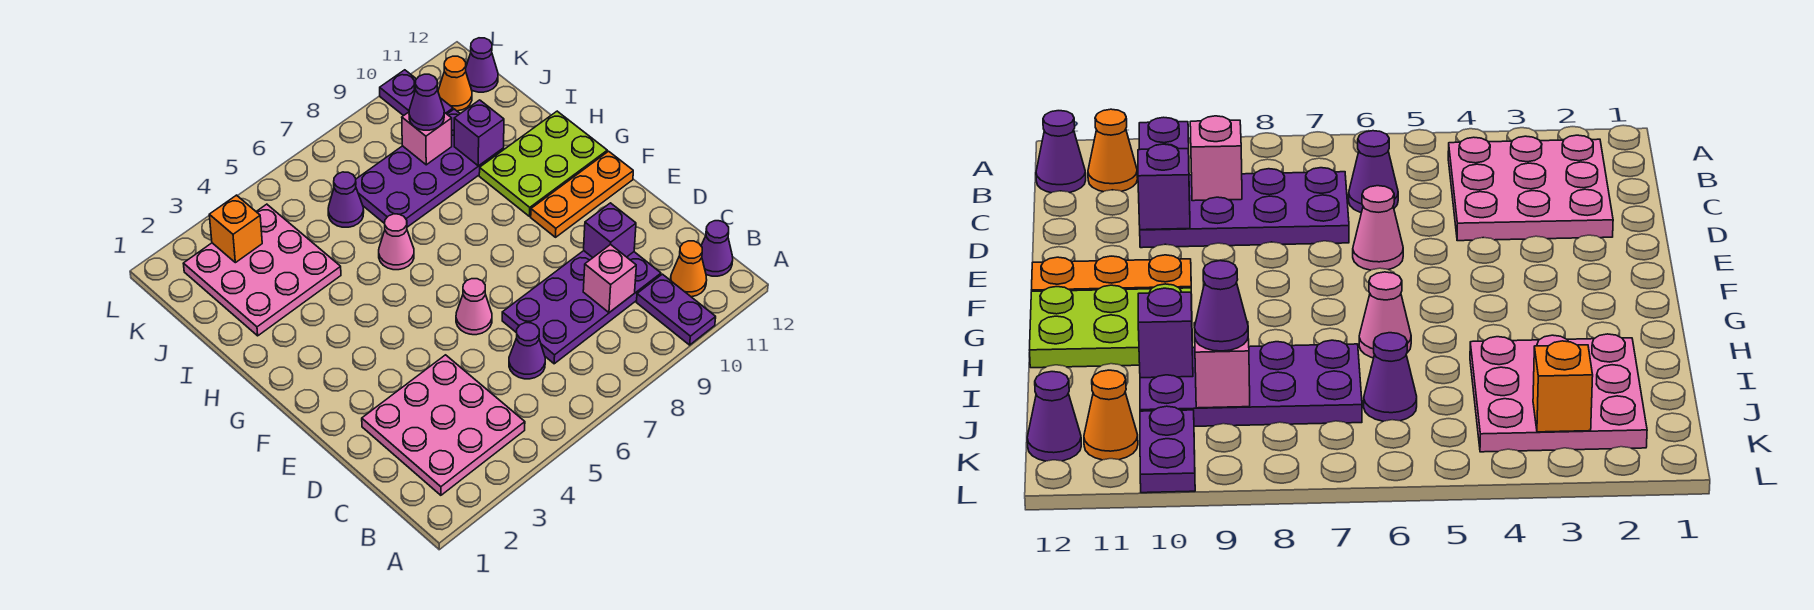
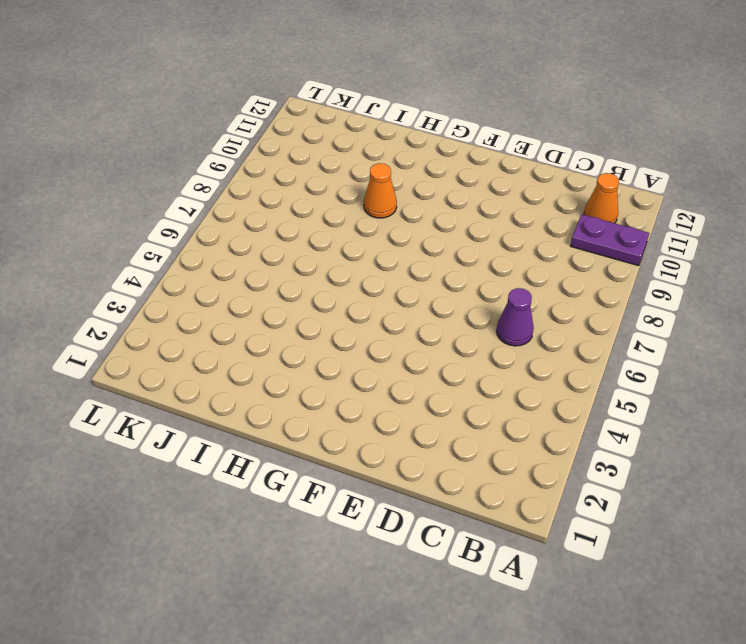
orange cone H9 level 1 -> orange cone K11 level 1
none -> pink plate B2:D4 level 1
none -> purple cone B12 level 1
none -> purple plate C7:D10 level 1

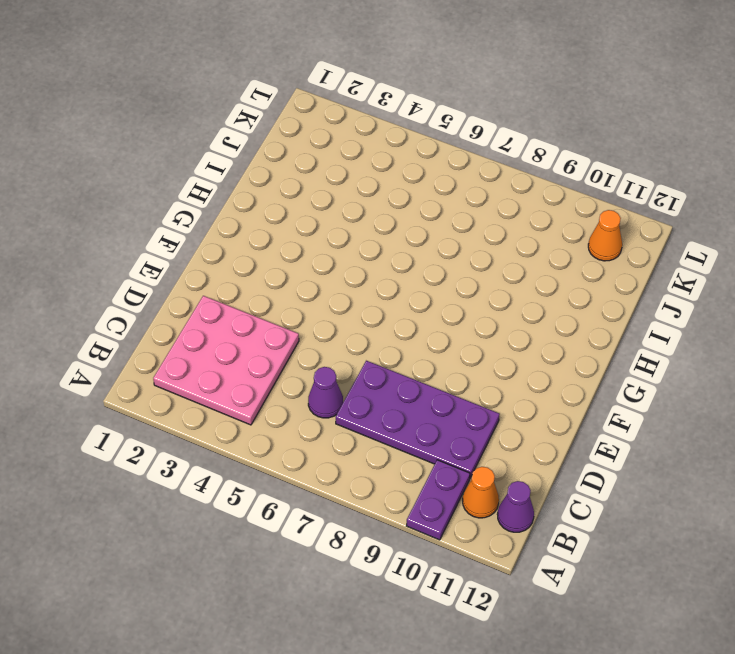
none -> pink cone E6 level 1
none -> orange plate F10:F12 level 1
none -> lime plate G10:H12 level 1

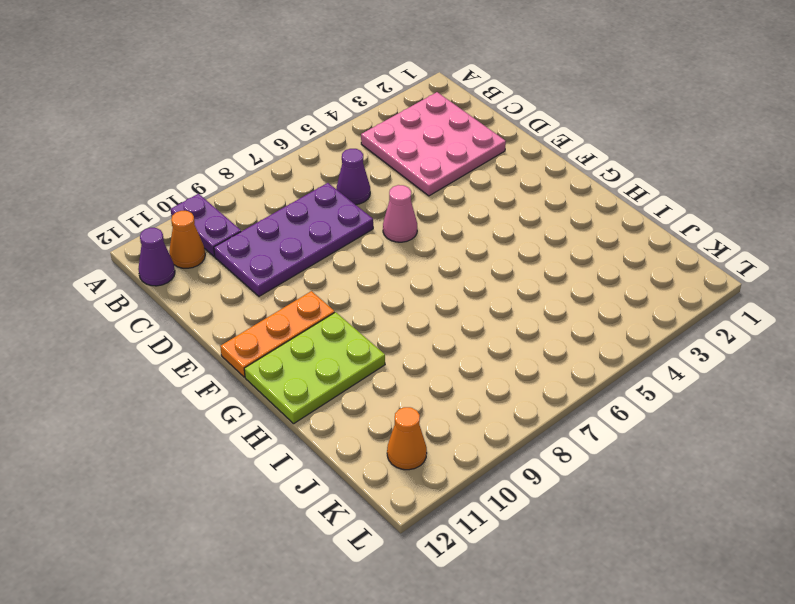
none -> pink cone H6 level 1
none -> pink plate I2:K4 level 1
none -> purple plate I7:J10 level 1

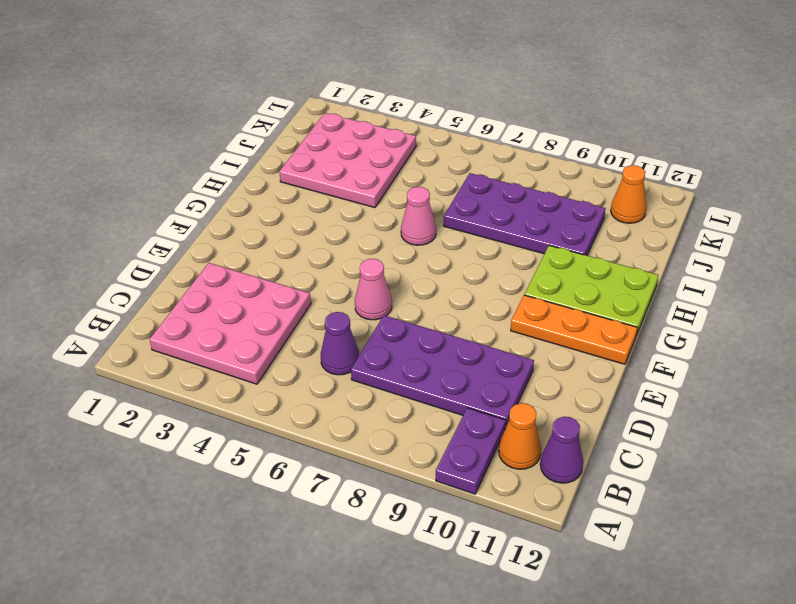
none -> purple cone J6 level 1
none -> purple plate K10:L10 level 1
none -> purple cone K12 level 1

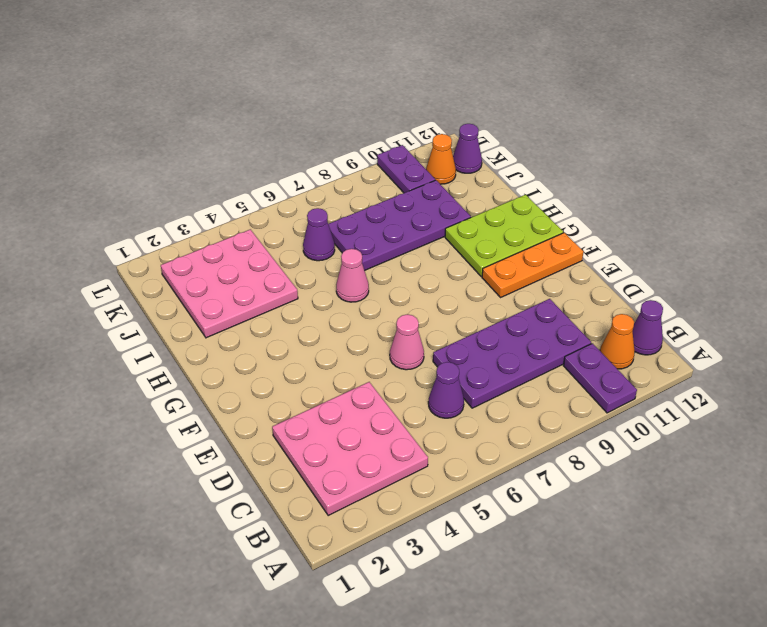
none -> pink brick C9 level 2
none -> purple brick D10 level 2
none -> purple brick I10 level 2

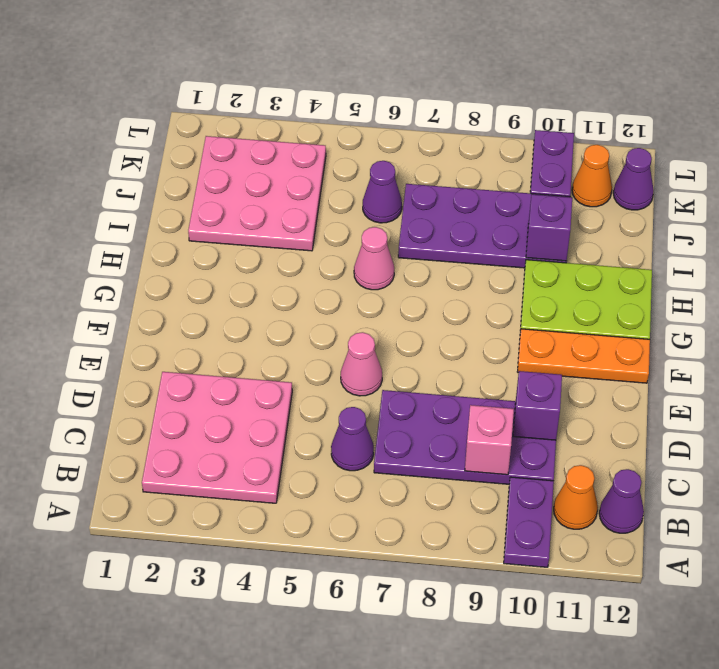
none -> pink brick J9 level 2
none -> orange brick K3 level 2
none -> purple cone J9 level 3

